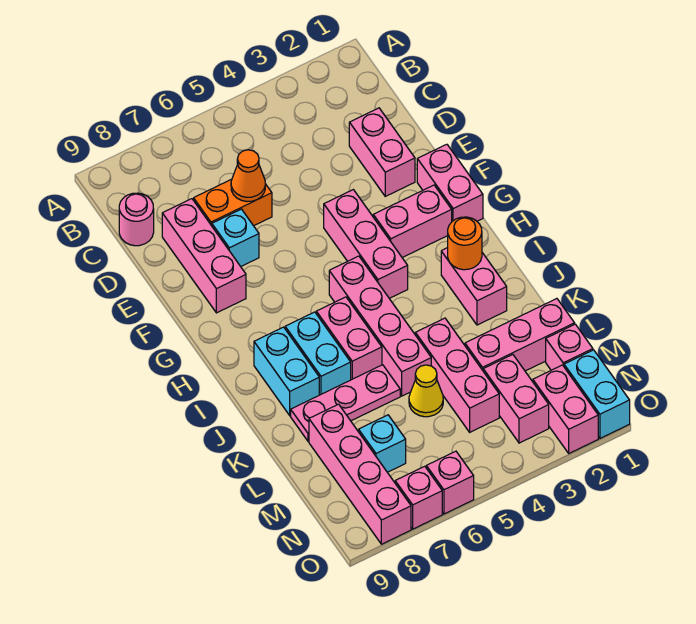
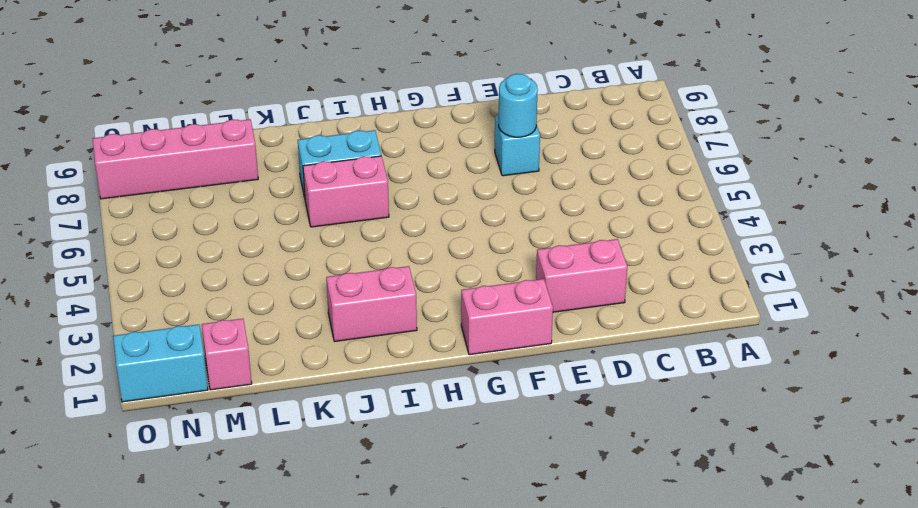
cyan round brick E7 level 2 -> none
none -> pink round brick C9 level 1
none -> orange brick D6:D7 level 1
none -> pink brick D8:F8 level 1

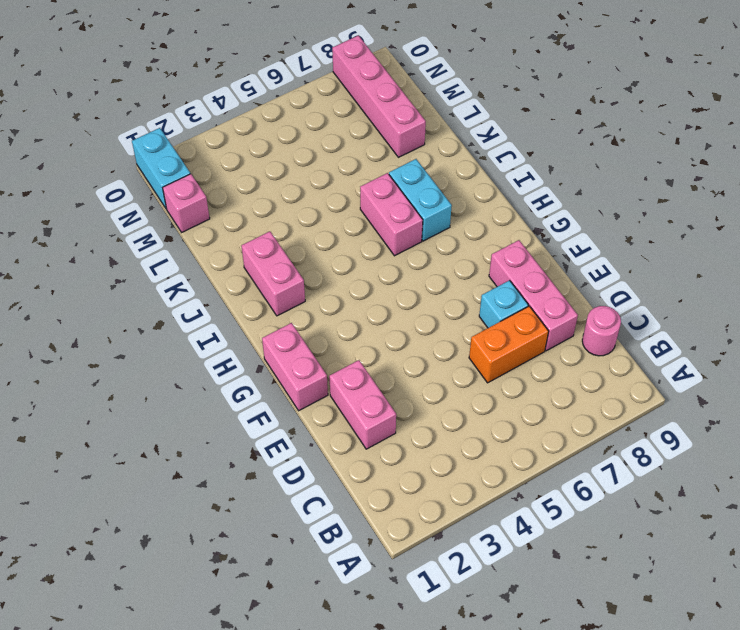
none -> pink brick F4:H4 level 1
none -> pink brick G2:G3 level 1
none -> pink brick H5:K5 level 1

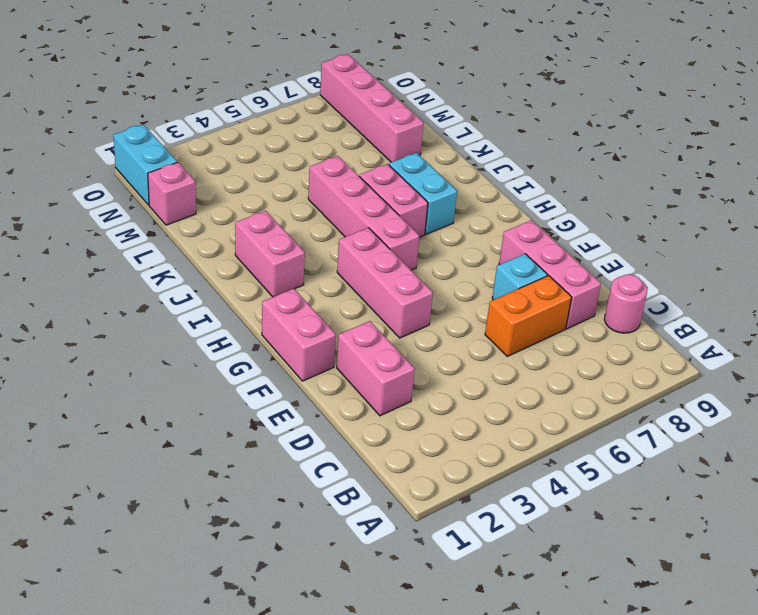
none -> pink brick G2:G3 level 1
none -> cyan brick I8:J8 level 1
none -> pink brick K4:M4 level 1

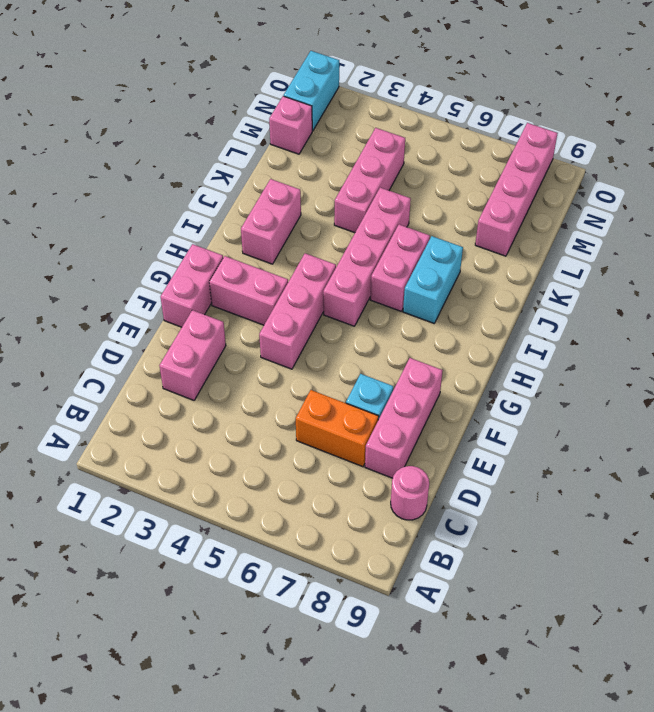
none -> cyan brick I8:J8 level 1
none -> pink plate K6:K8 level 1
none -> pink brick L1:L3 level 1

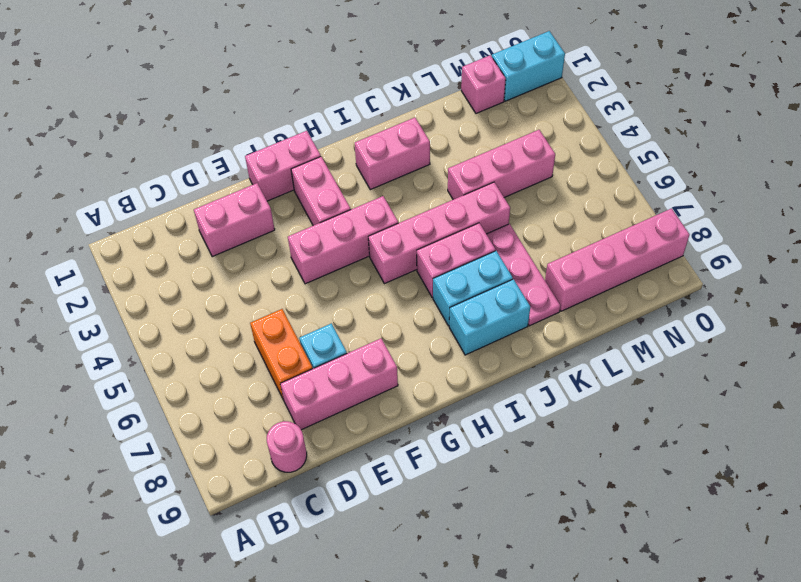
none -> pink brick L1:L3 level 1
none -> yellow cone L5 level 1
none -> pink brick M3:N3 level 1

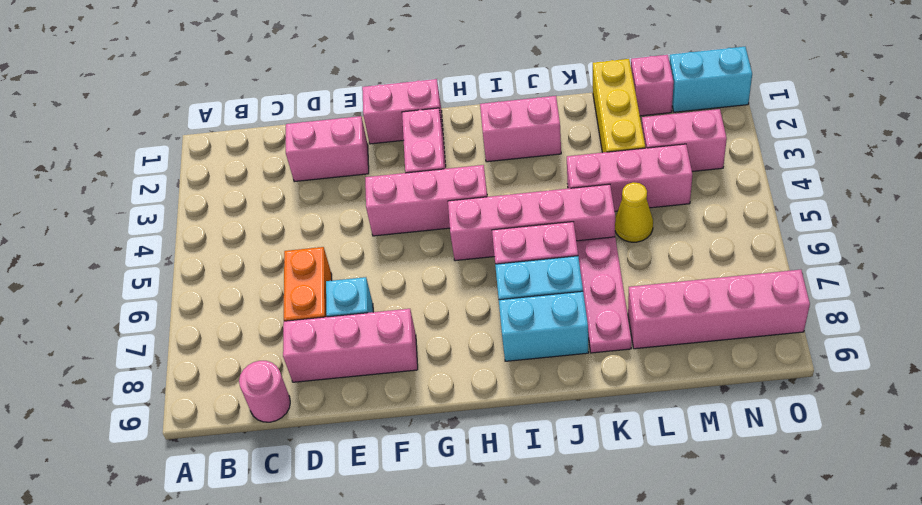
yellow brick L1:L3 level 1 -> pink brick L1:L3 level 1
none -> cyan brick M7 level 1
none -> pink brick N2:O2 level 1
none -> pink brick O6 level 1

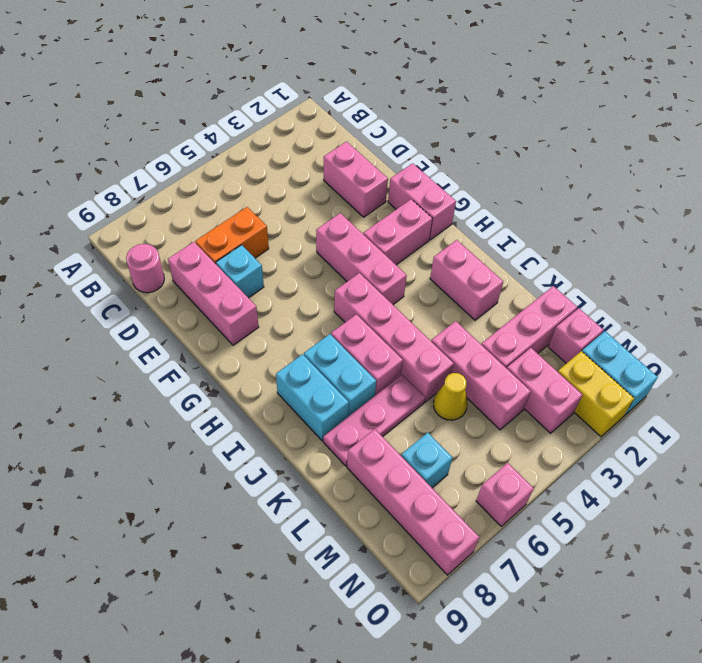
yellow brick N2:O2 level 1 -> pink brick N2:O2 level 1
none -> pink brick O7 level 1
none -> orange cone D6 level 2
none -> orange round brick I2 level 2

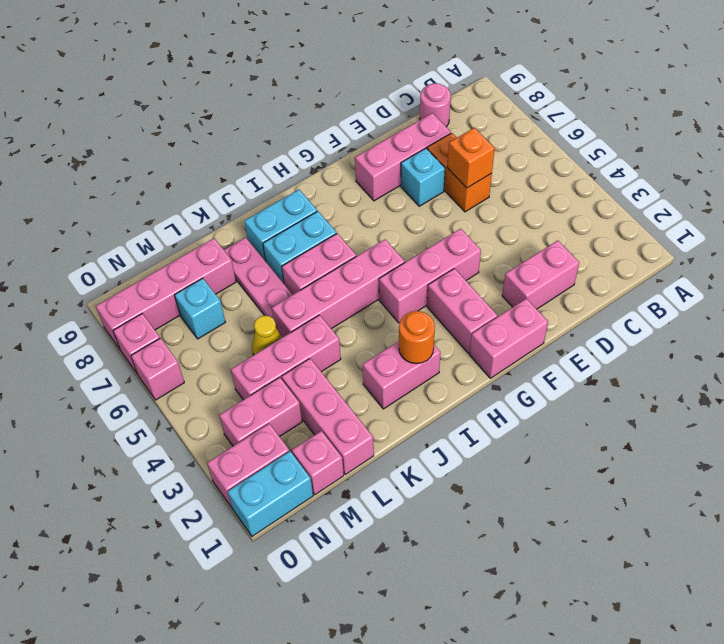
orange brick D6 level 2 -> orange cone D6 level 2

